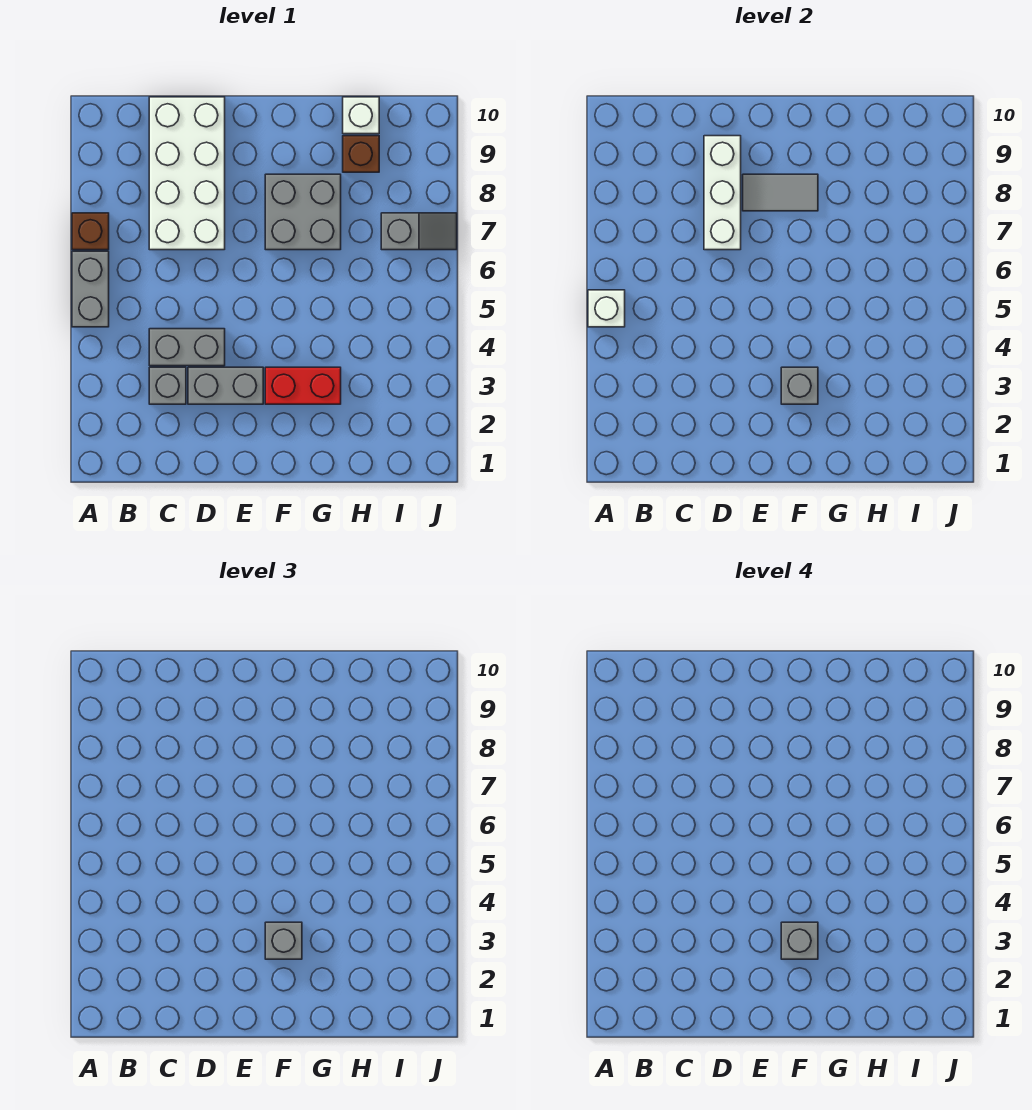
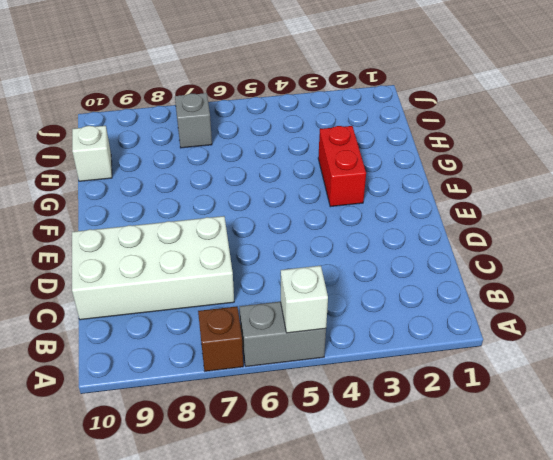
none -> grey brick C3 level 1
none -> grey brick C4:D4 level 1
none -> grey brick D3:E3 level 1

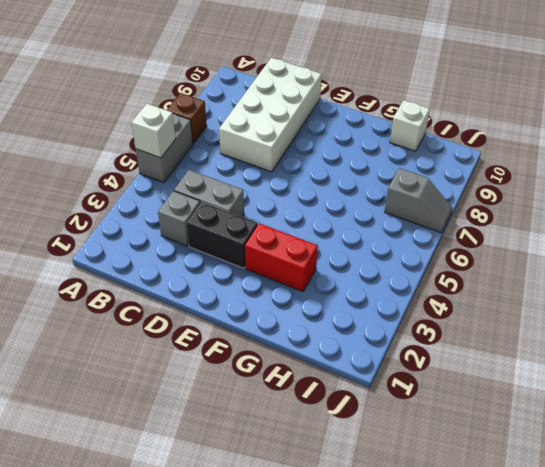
black brick D3:E3 level 1 -> grey brick D3:E3 level 1
none -> grey brick F7:G8 level 1
none -> brown brick H9 level 1
none -> white brick D7:D9 level 2

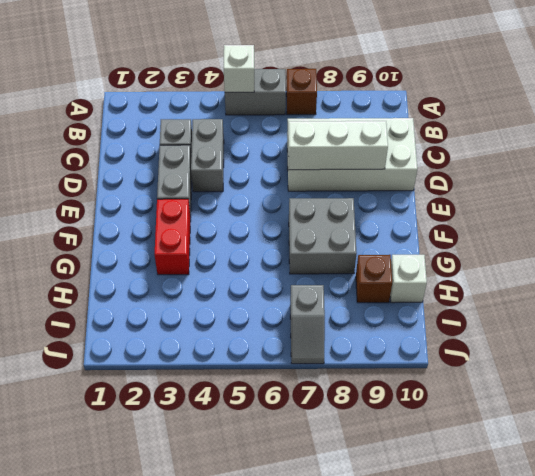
none -> grey tile E8:F8 level 2
none -> grey brick F3 level 2
none -> grey brick F3 level 3

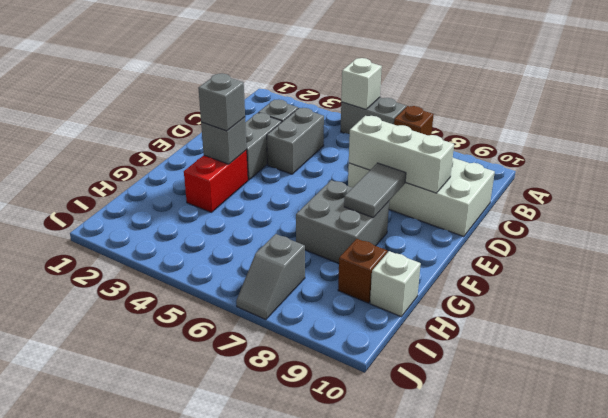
none -> grey brick F3 level 4

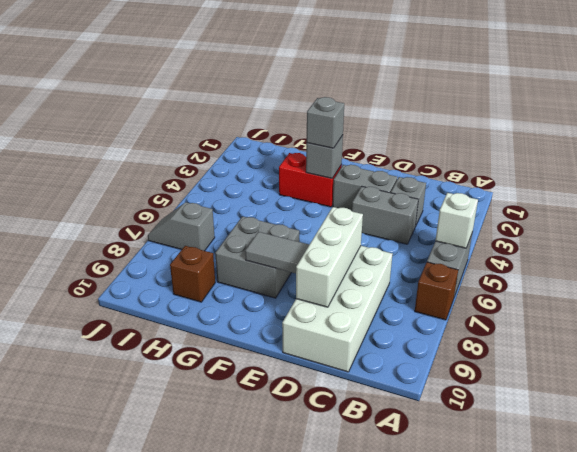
none -> white brick H10 level 1
none -> grey brick F3 level 4

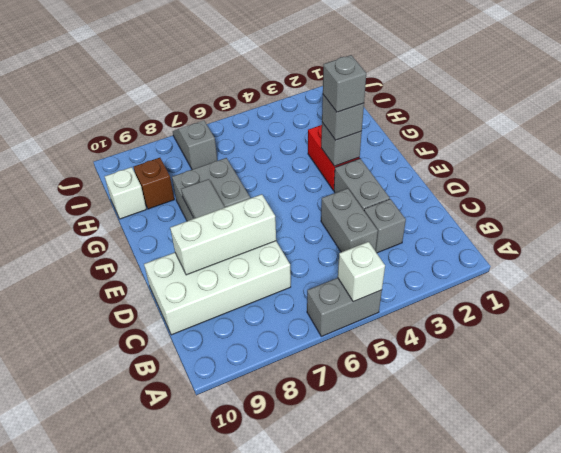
none -> brown brick A7 level 1

